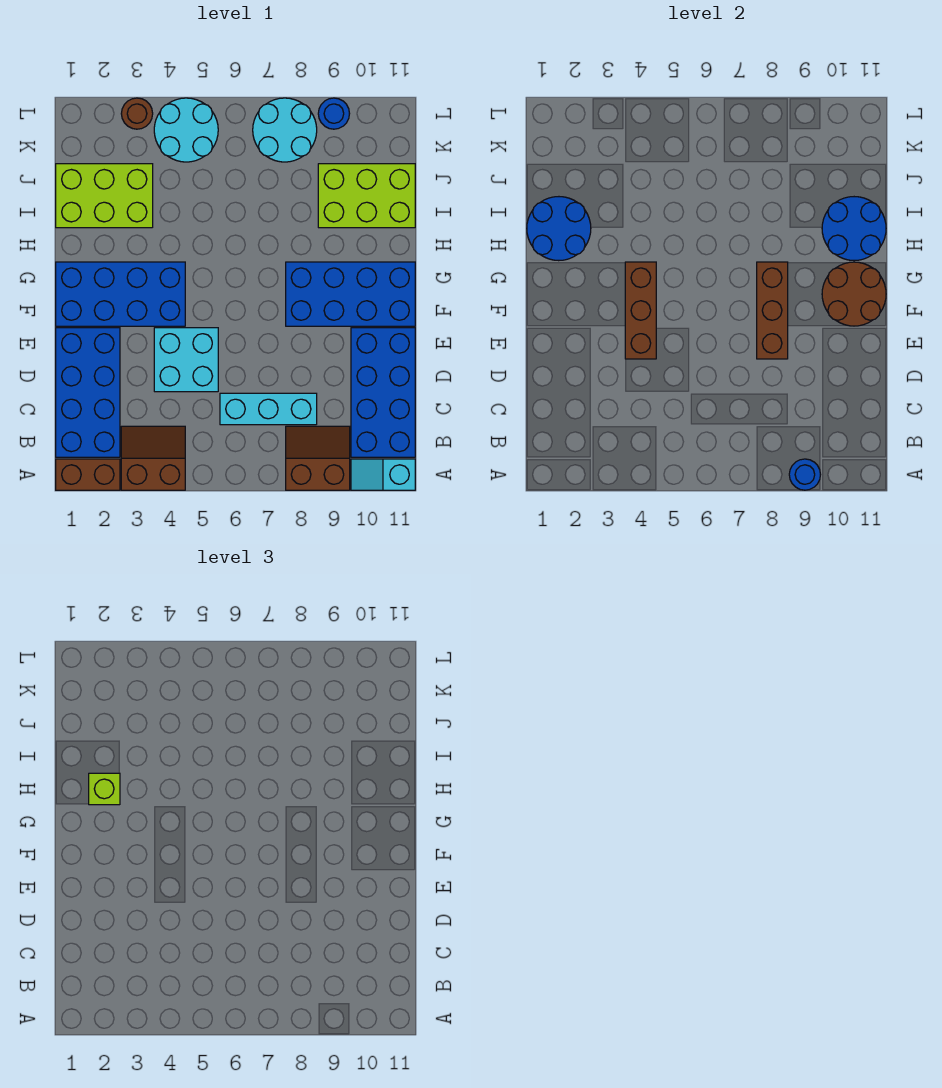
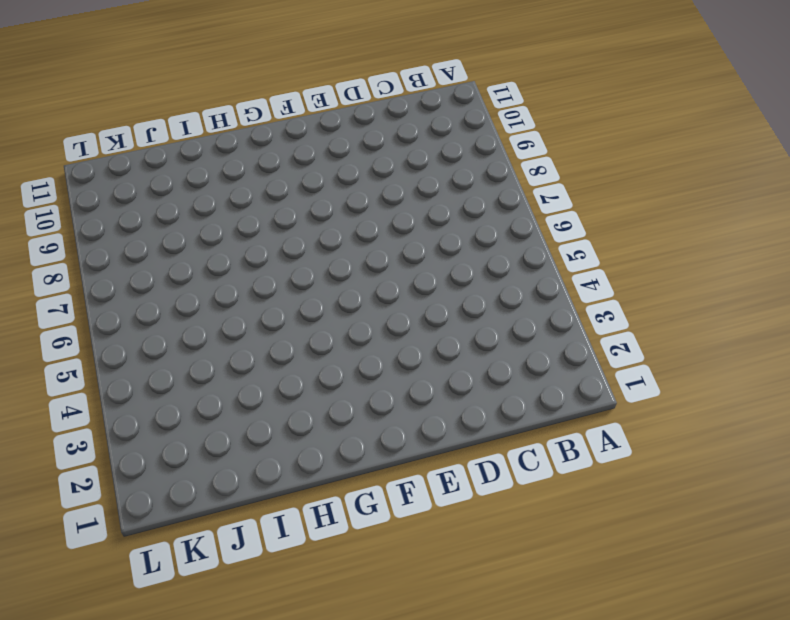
none -> brown brick A1:A2 level 1
none -> brown slope A3:B4 level 1 top A
none -> brown slope A8:B9 level 1 top A

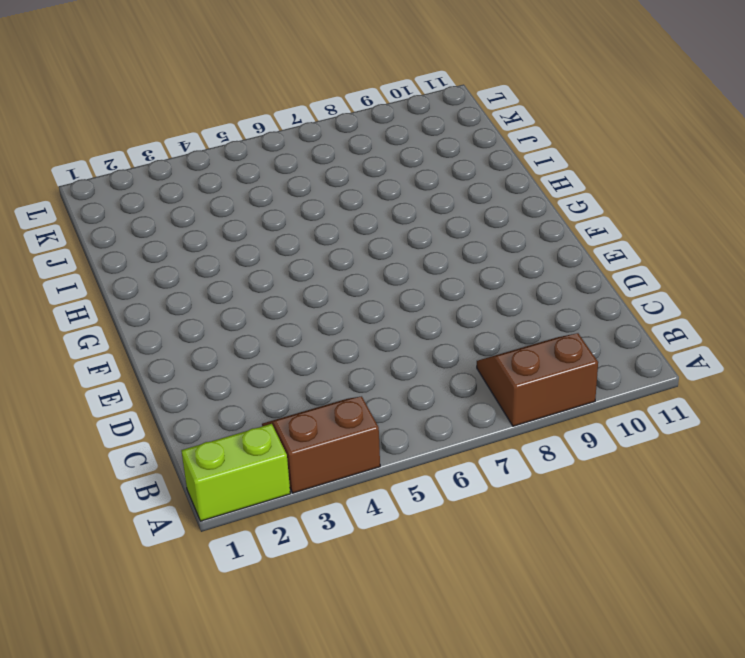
lime brick A1:A2 level 1 -> brown brick A1:A2 level 1
none -> cyan slope A10:A11 level 1 top 11
none -> blue brick B1:E2 level 1
none -> blue brick B10:E11 level 1

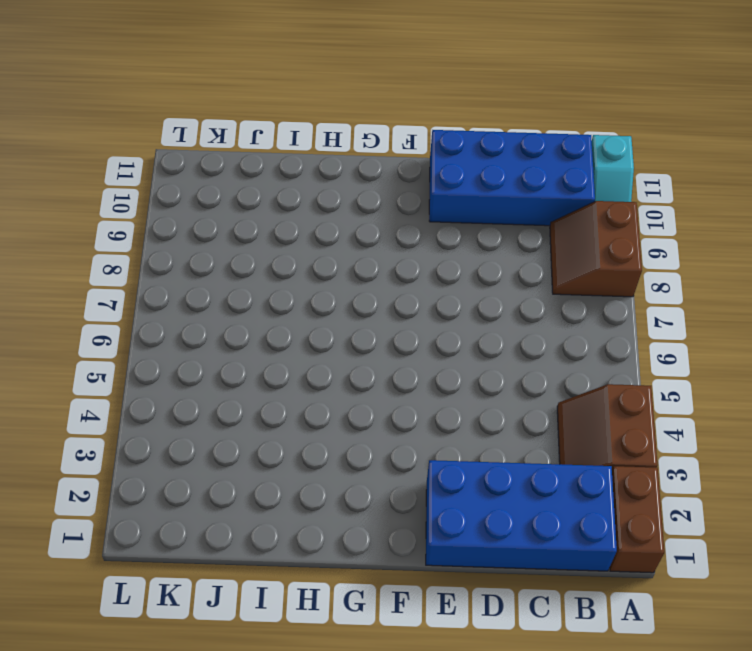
none -> cyan brick C6:C8 level 1
none -> cyan brick D4:E5 level 1
none -> blue brick F1:G4 level 1

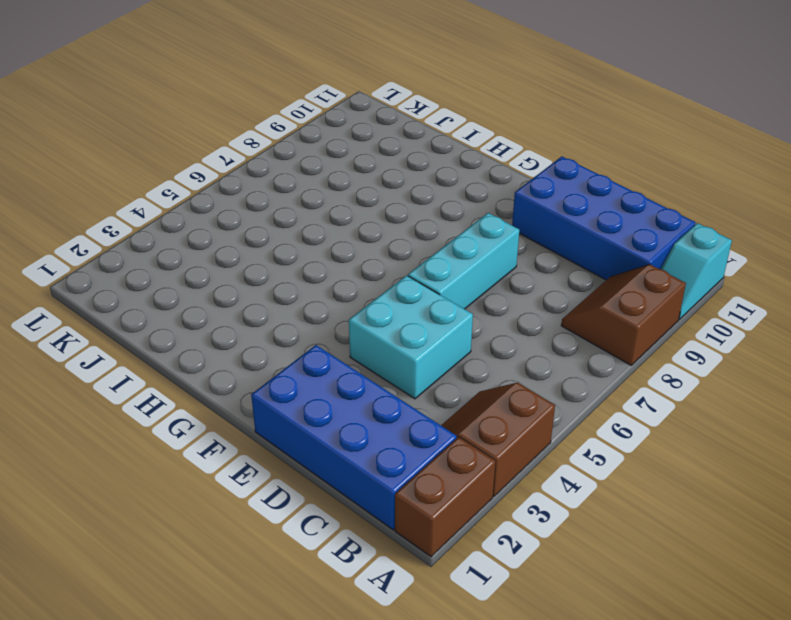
cyan brick E6:E8 level 1 -> cyan brick C6:C8 level 1
none -> blue brick F1:G4 level 1
none -> blue brick F8:G11 level 1
none -> lime brick I1:J3 level 1

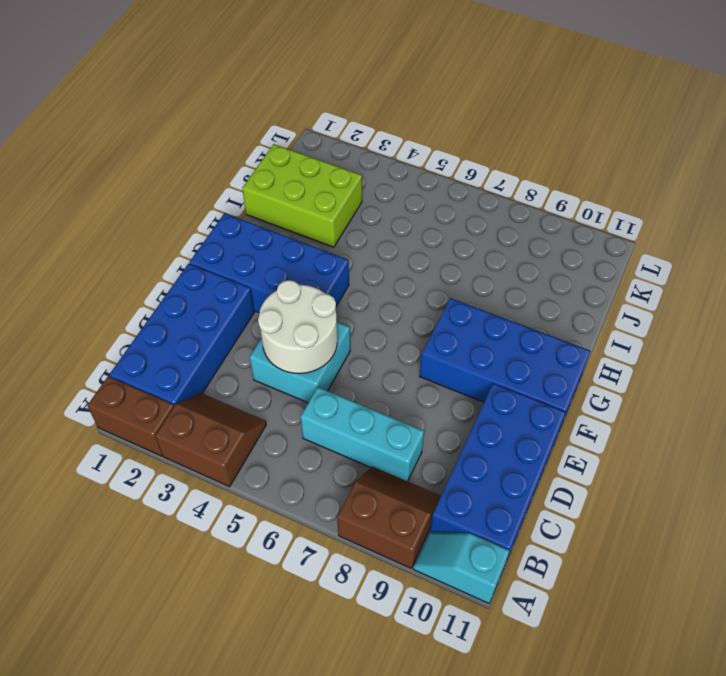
white round brick D4:E5 level 2 -> brown brick E4:G4 level 2
none -> lime brick I9:J11 level 1
none -> cyan round brick K4:L5 level 1
none -> cyan round brick K7:L8 level 1

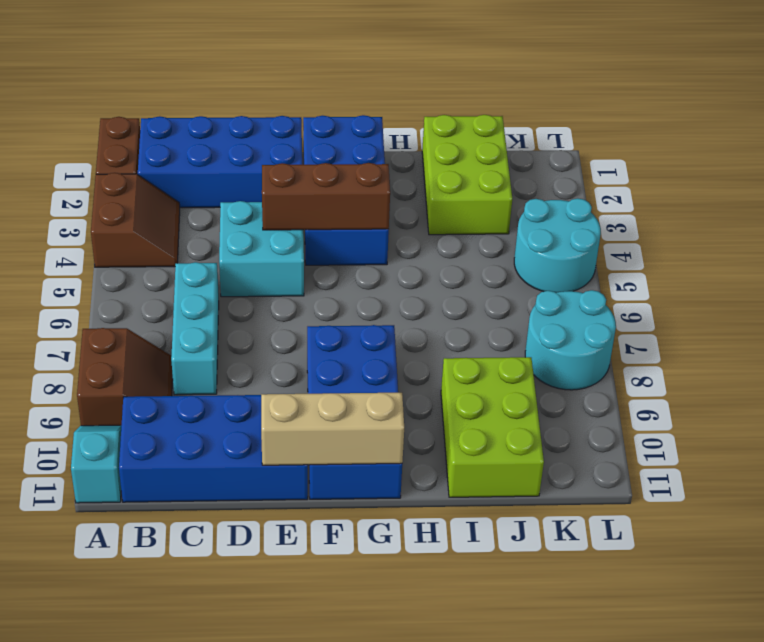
tan brick E11:G11 level 2 -> brown round brick F10:G11 level 2
none -> brown round brick L3 level 1
none -> blue round brick L9 level 1
none -> blue round brick A9 level 2

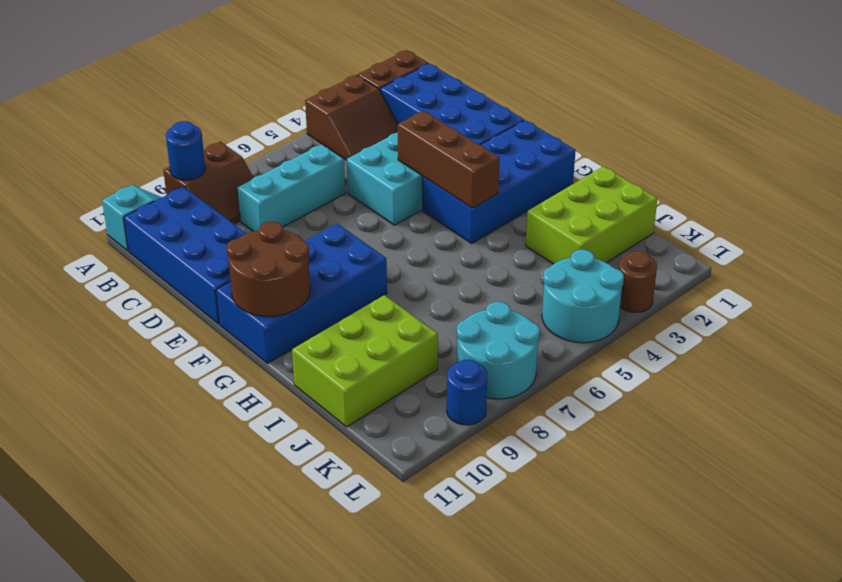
none -> brown brick E8:G8 level 2
none -> blue round brick H1:I2 level 2
none -> blue round brick H10:I11 level 2

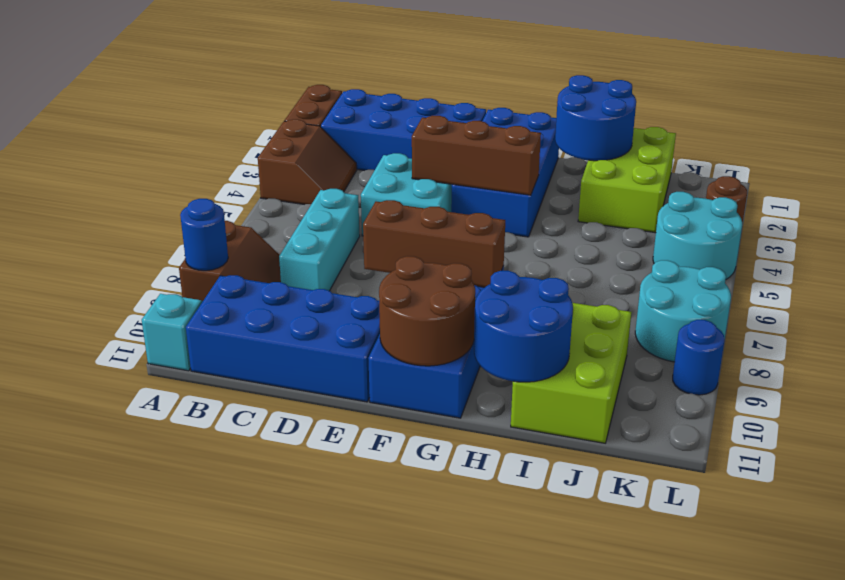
none -> lime brick H2 level 3

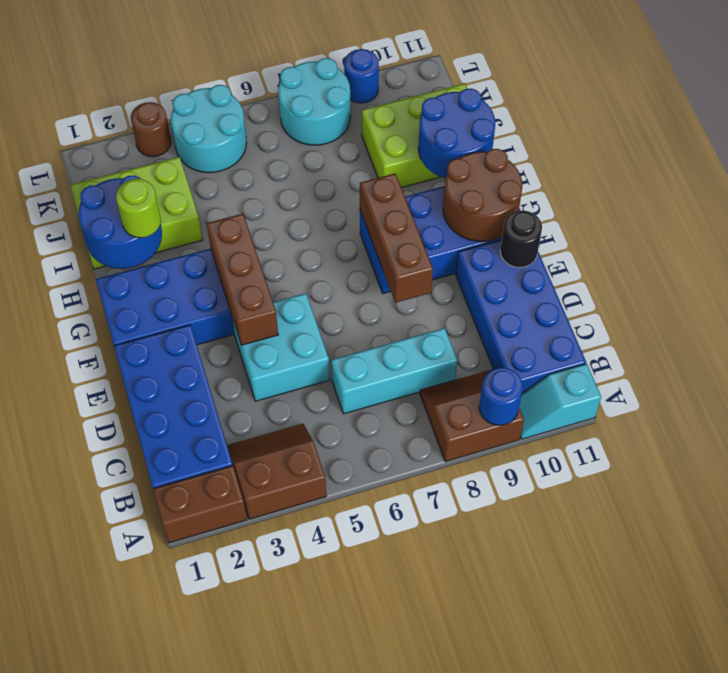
black round brick E11 level 2 -> none
lime round brick H2 level 3 -> lime brick H2 level 3

